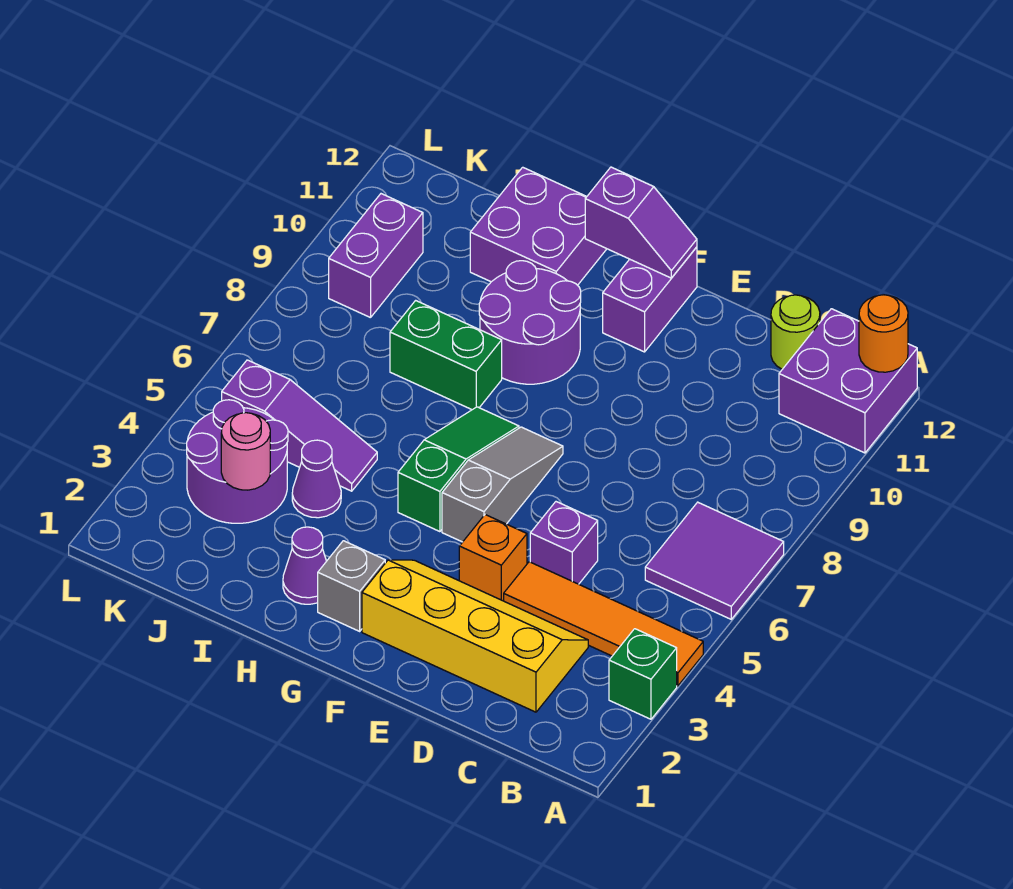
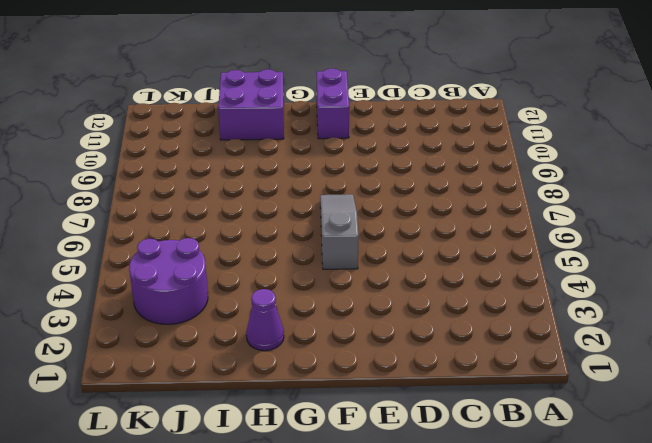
none -> green brick A3 level 1
none -> orange tile A4:D4 level 1
none -> purple tile A6:B7 level 1

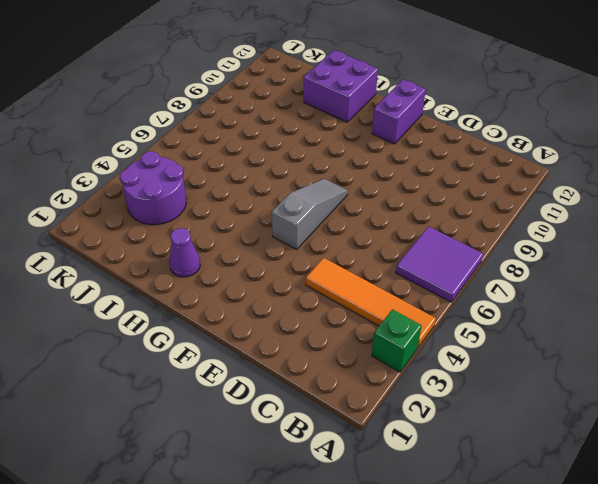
none -> purple brick A11:B12 level 1
none -> yellow slope C2:F3 level 1 top 2
none -> lime round brick C12 level 1

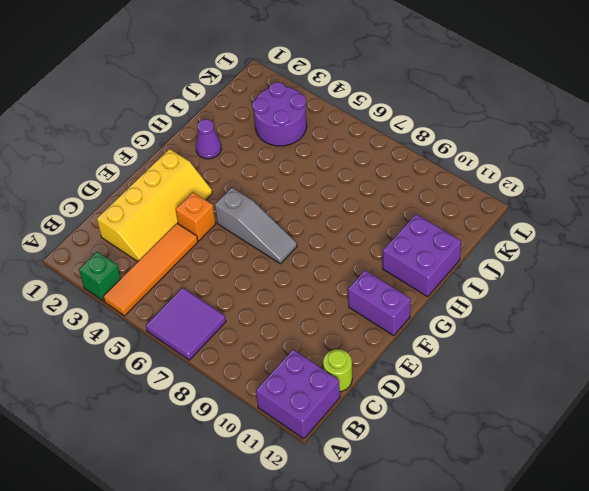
none -> purple brick D5 level 1
none -> grey brick G2 level 1
none -> green slope G5:G7 level 1 top 5

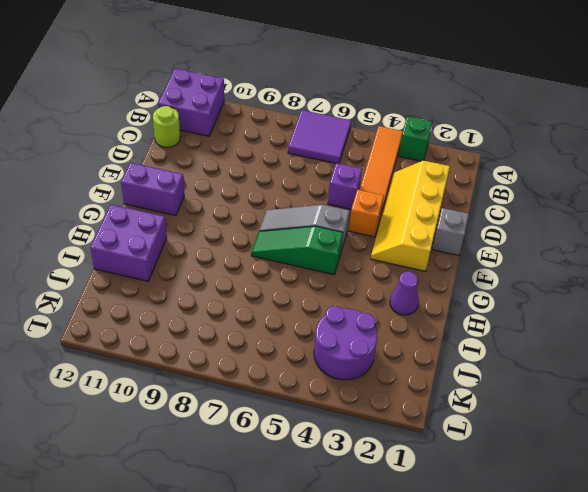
grey brick E1 level 1 -> grey brick G2 level 1
none -> purple round brick G9:H10 level 1
none -> green brick H8:I8 level 1
none -> purple cone I4 level 1

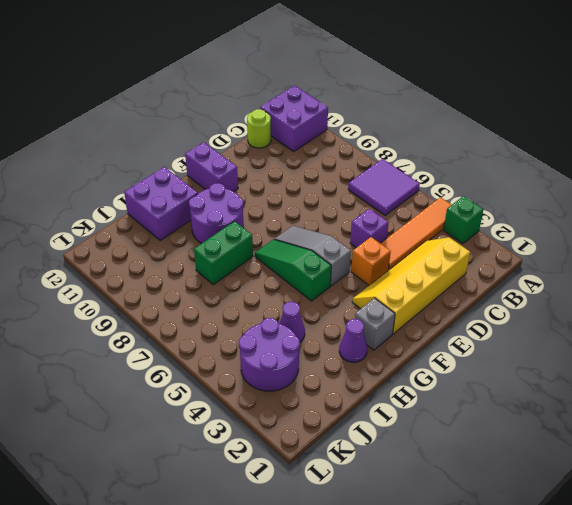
none -> purple slope I5:K5 level 1 top K
none -> purple brick K9:K10 level 1
none -> orange round brick A12 level 2

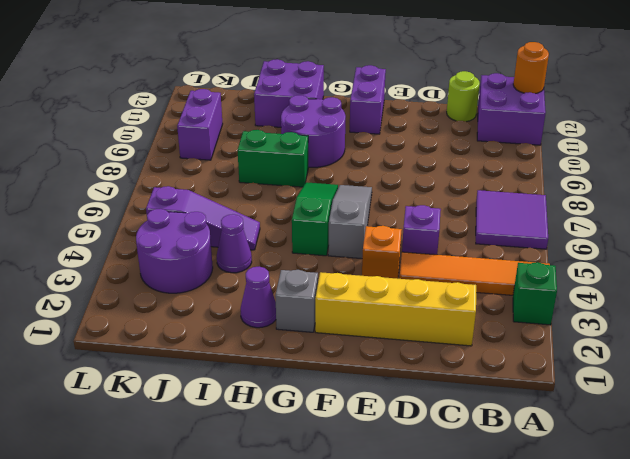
none -> purple slope F12:G12 level 2 top G
none -> pink round brick J3 level 2

